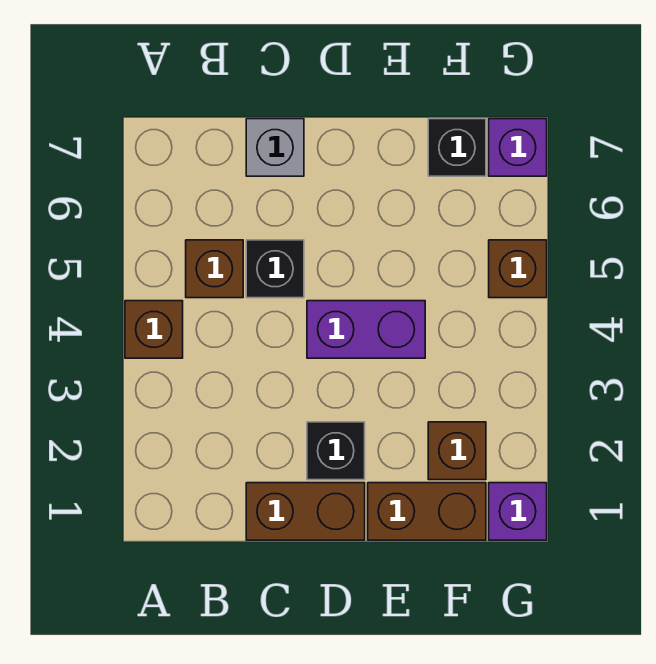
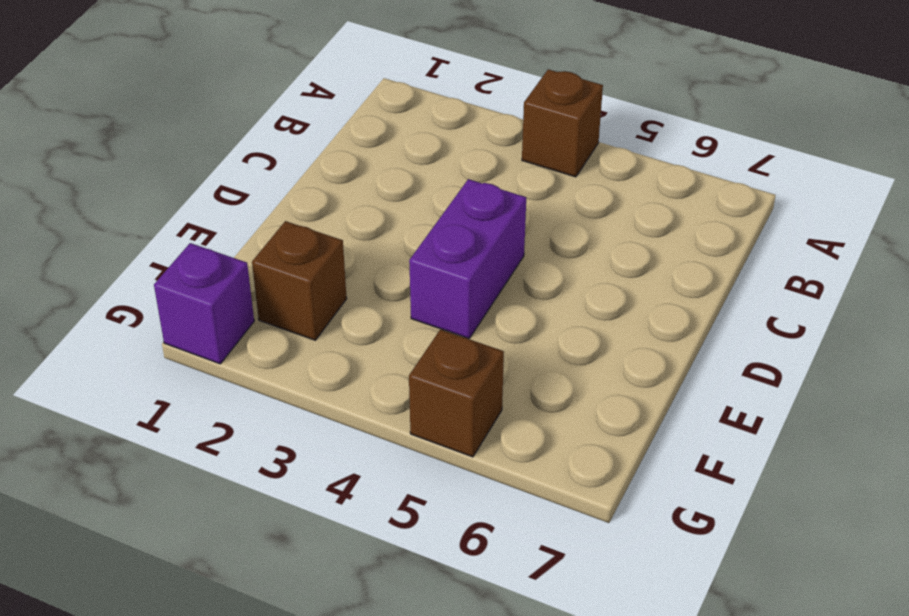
none -> brown brick B5 level 1
none -> brown brick C1:D1 level 1
none -> black brick C5 level 1

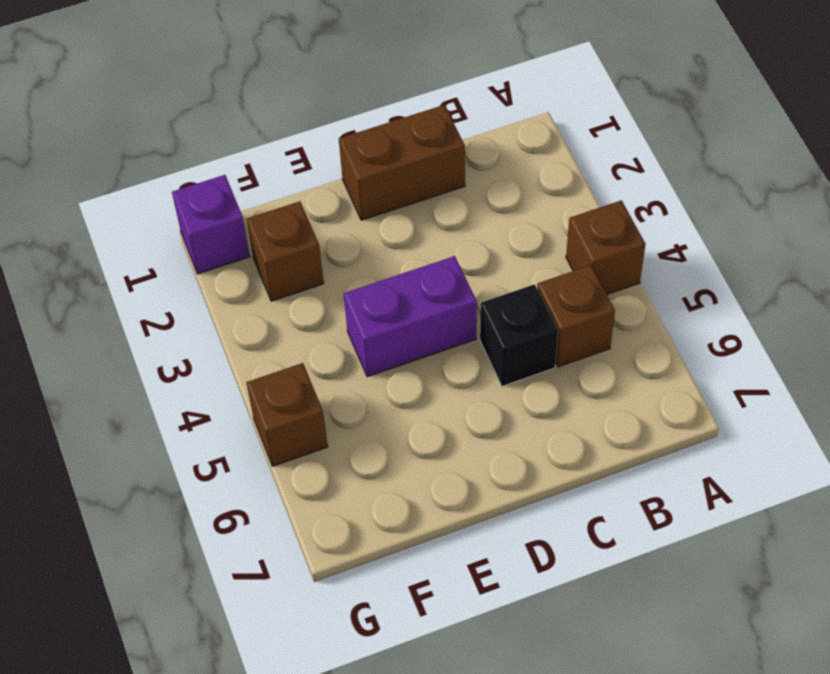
none -> grey brick C7 level 1
none -> black brick D2 level 1
none -> brown brick E1:F1 level 1

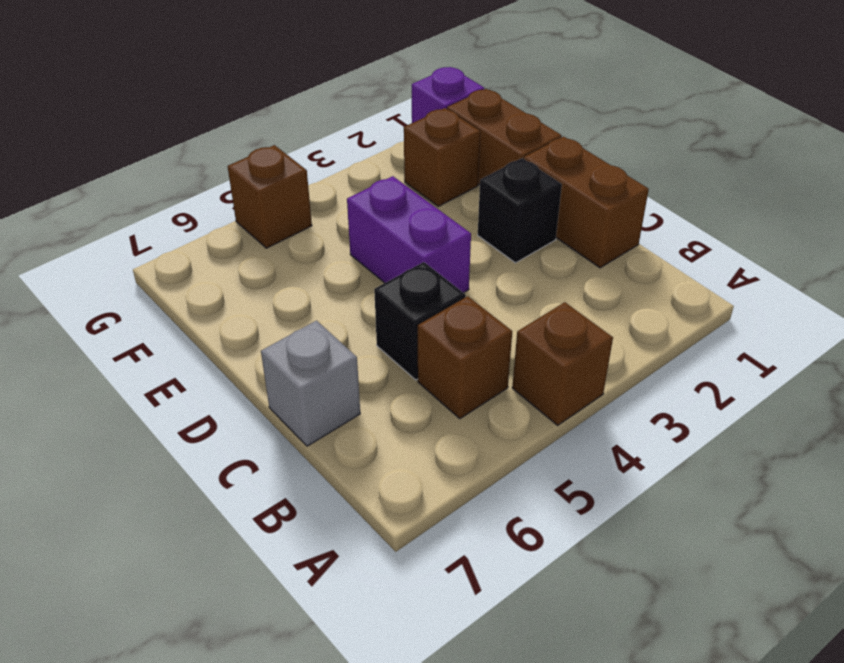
none -> black brick F7 level 1
none -> purple brick G7 level 1

